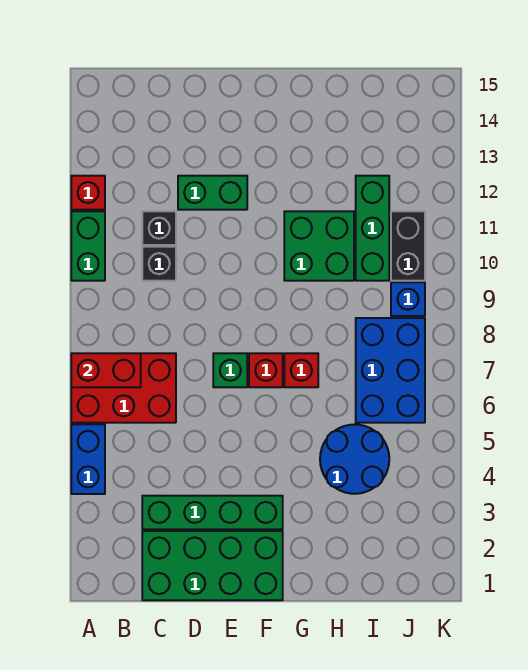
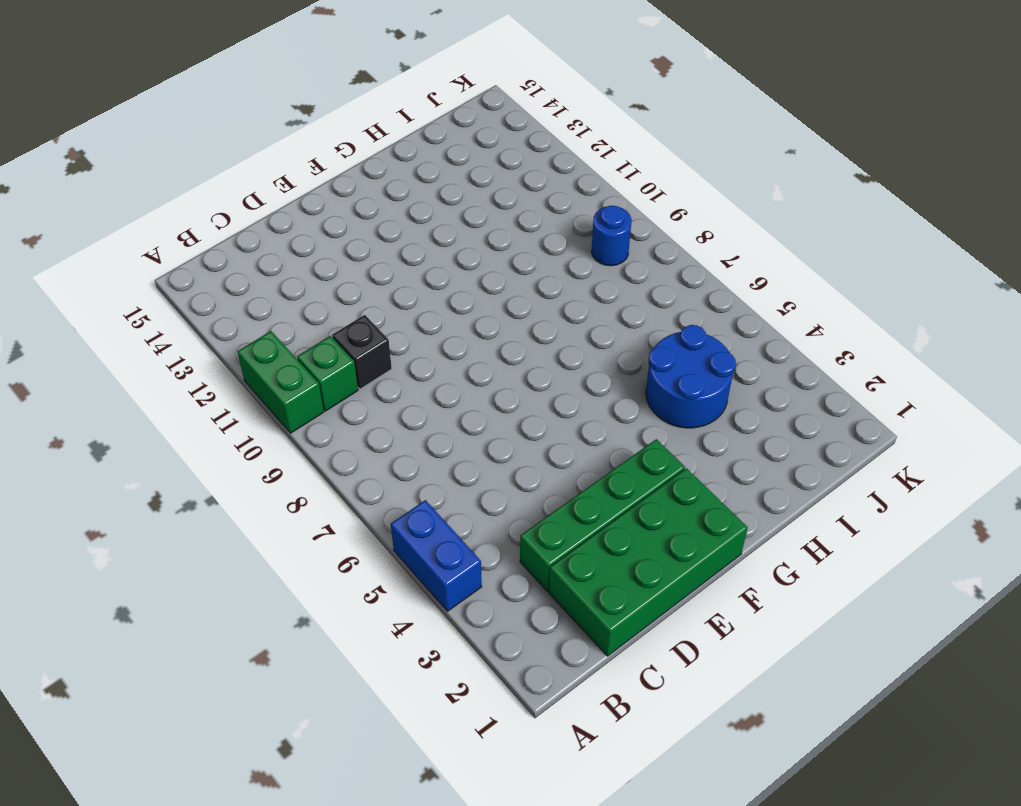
green brick B10 level 1 -> green brick E7 level 1
blue round brick J9 level 1 -> blue brick J9 level 1
none -> red brick A6:C7 level 1
none -> red brick A12 level 1
none -> black brick C11 level 1

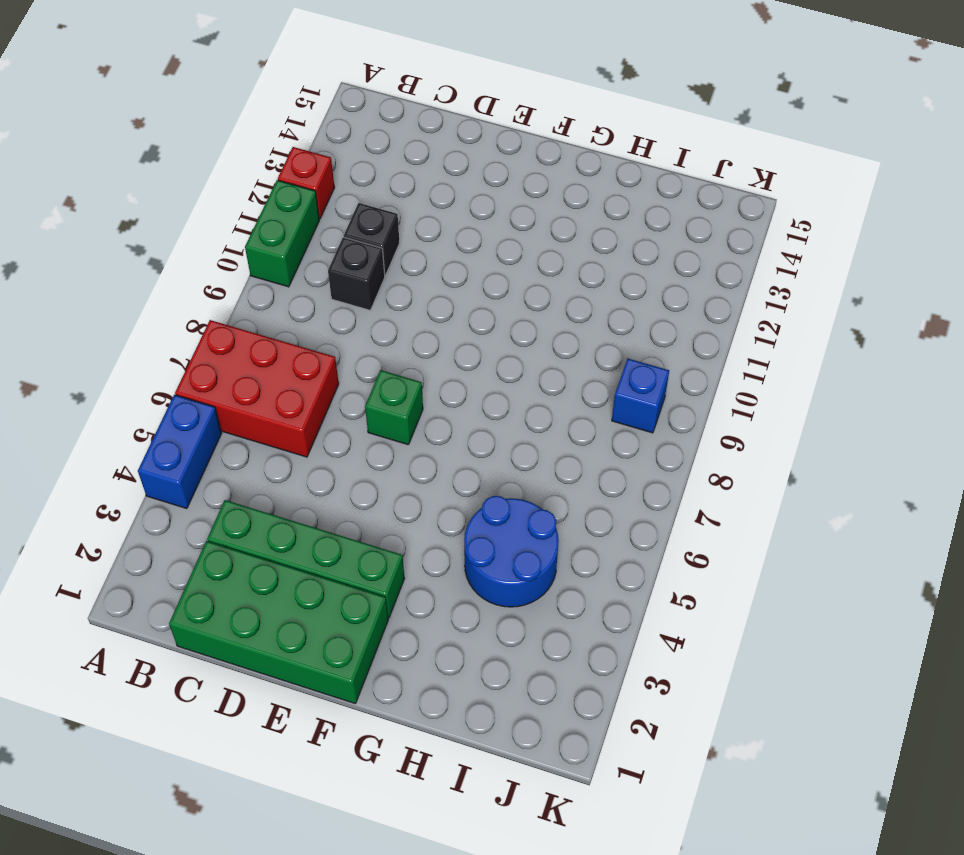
none -> green brick D12:E12 level 1
none -> red brick F7 level 1
none -> red brick G7 level 1

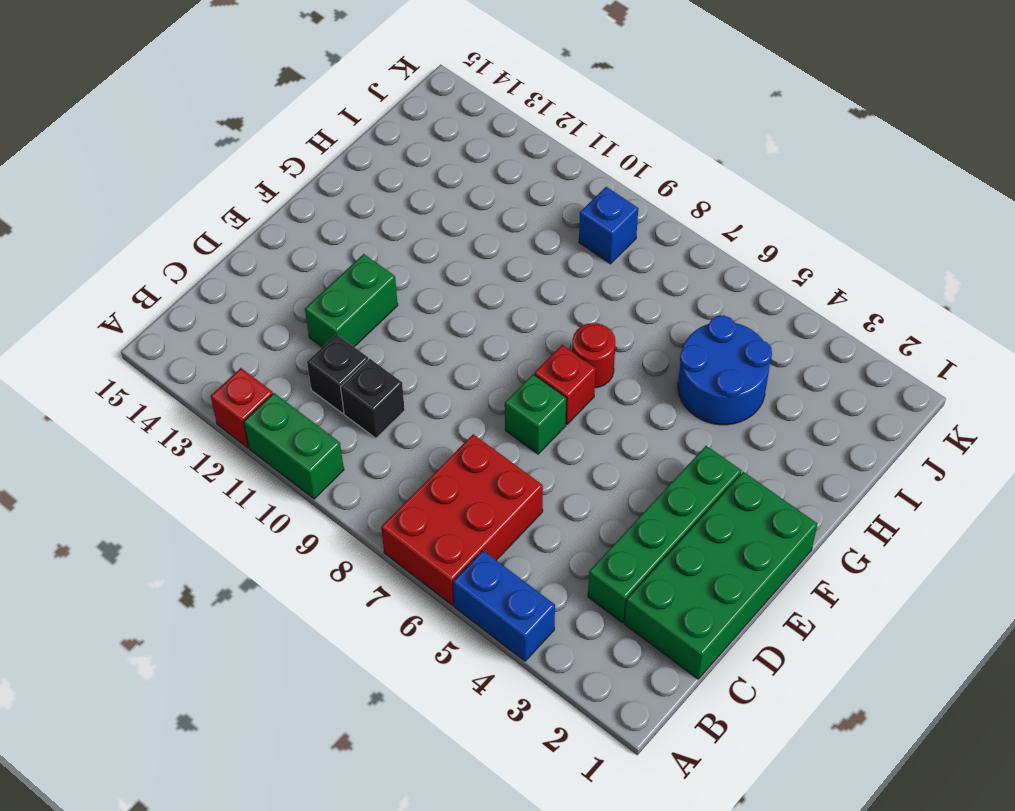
red round brick G7 level 1 -> red brick G7 level 1
none -> green brick G10:H11 level 1
none -> blue brick I6:J8 level 1
none -> green brick I10:I12 level 1

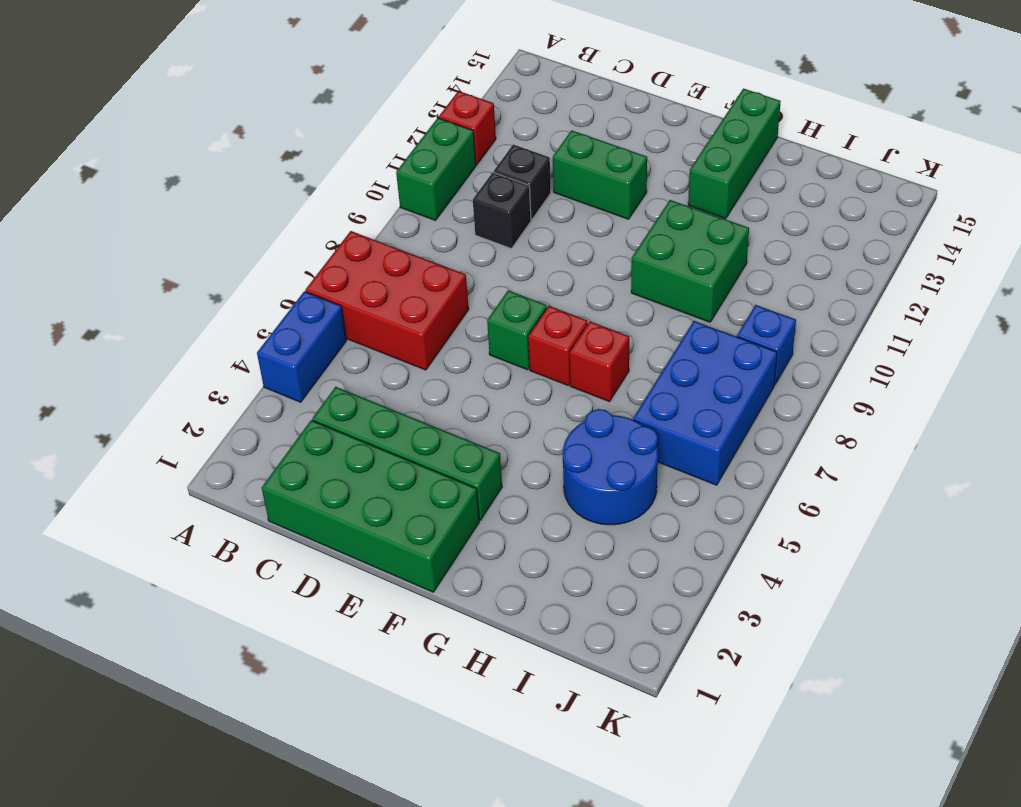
green brick G13:G15 level 1 -> green brick I10:I12 level 1
none -> black brick J10:J11 level 1
none -> red brick A7:B7 level 2

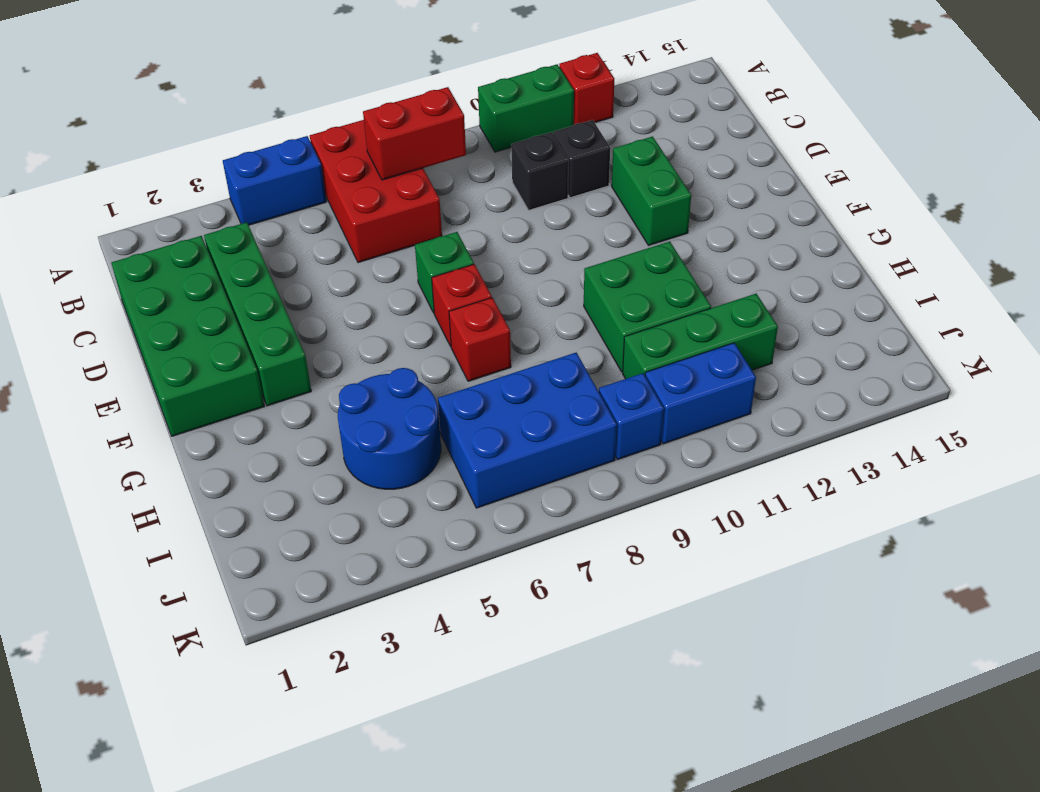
red brick B7:B8 level 2 -> red brick A7:B7 level 2
blue brick J10:J11 level 1 -> black brick J10:J11 level 1

